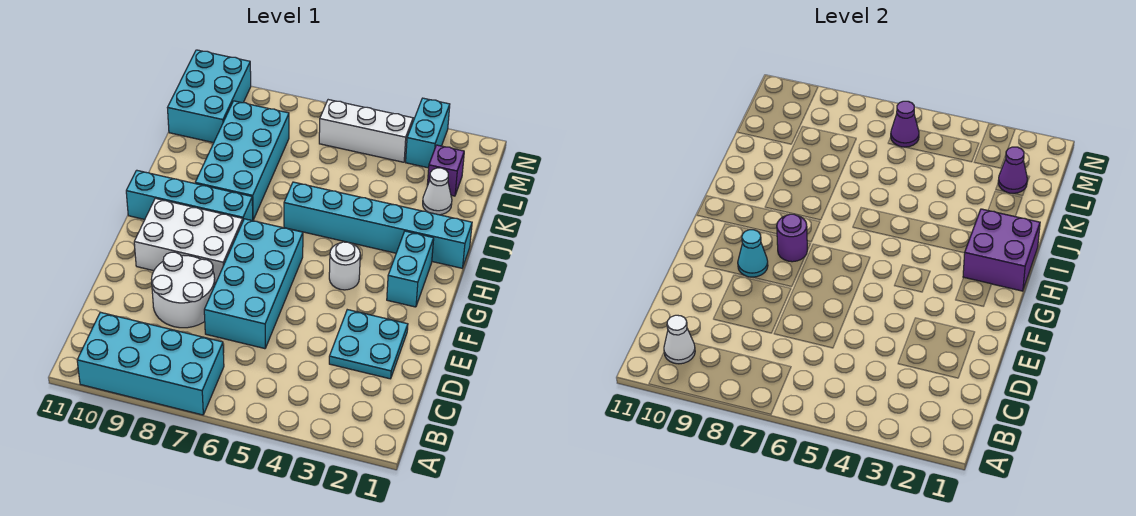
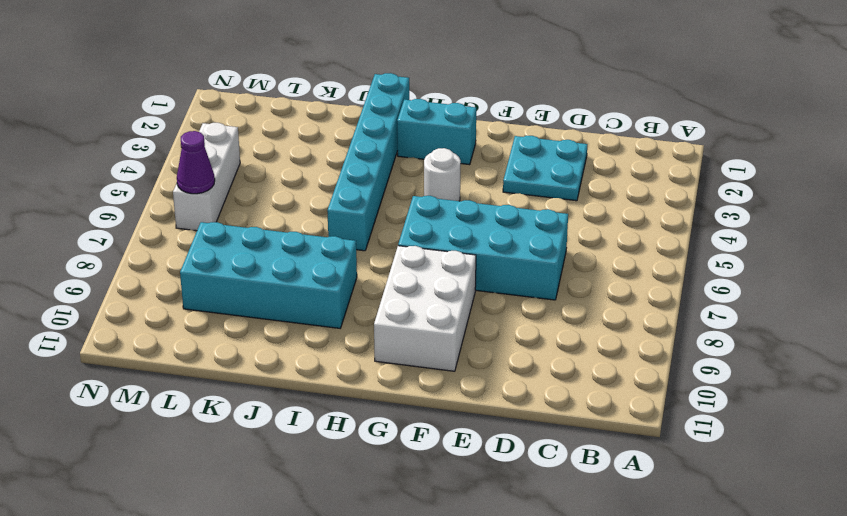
none -> cyan brick A7:B10 level 1
none -> white round brick D8:E9 level 1
none -> cyan brick H8:H11 level 1

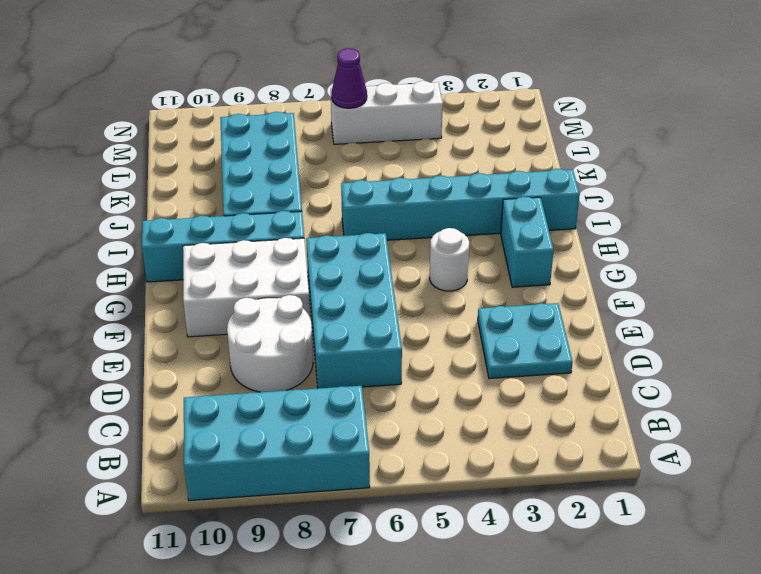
none -> white cone K2 level 1
none -> purple brick L2 level 1
none -> cyan brick L10:N11 level 1

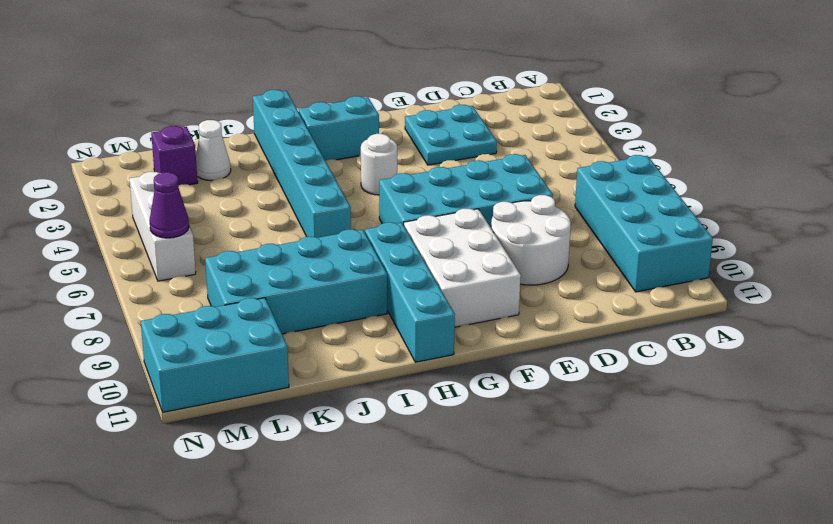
none -> cyan brick M3:N3 level 1
none -> white cone B10 level 2
none -> cyan cone F9 level 2

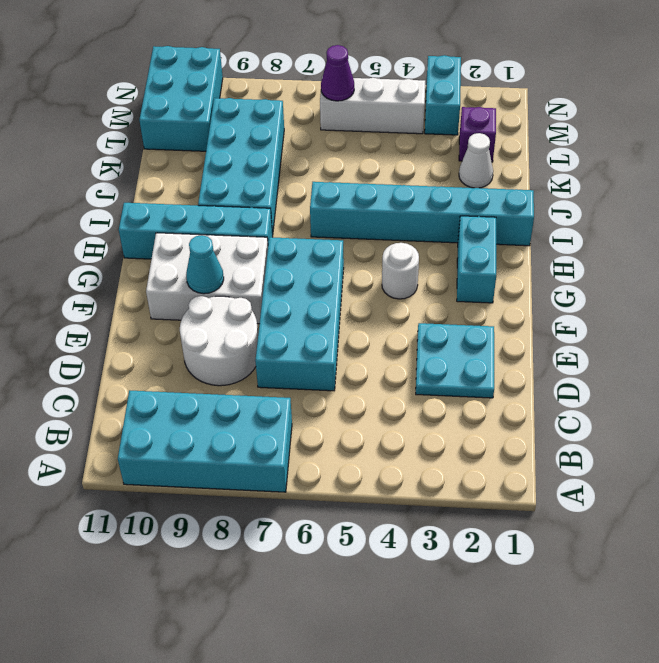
none -> white cone B10 level 2
none -> purple round brick G8 level 2
none -> purple brick H1:I2 level 2

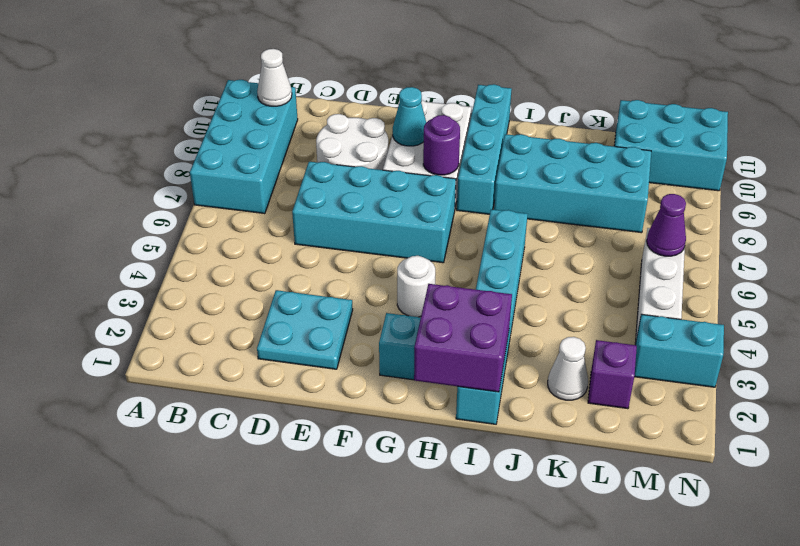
none -> purple cone L2 level 2

